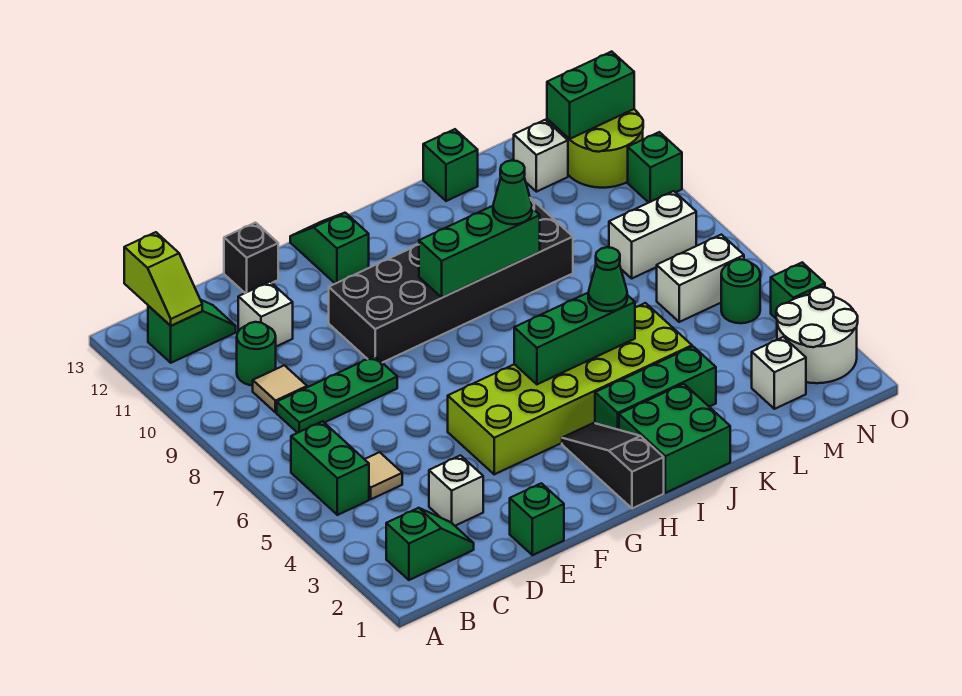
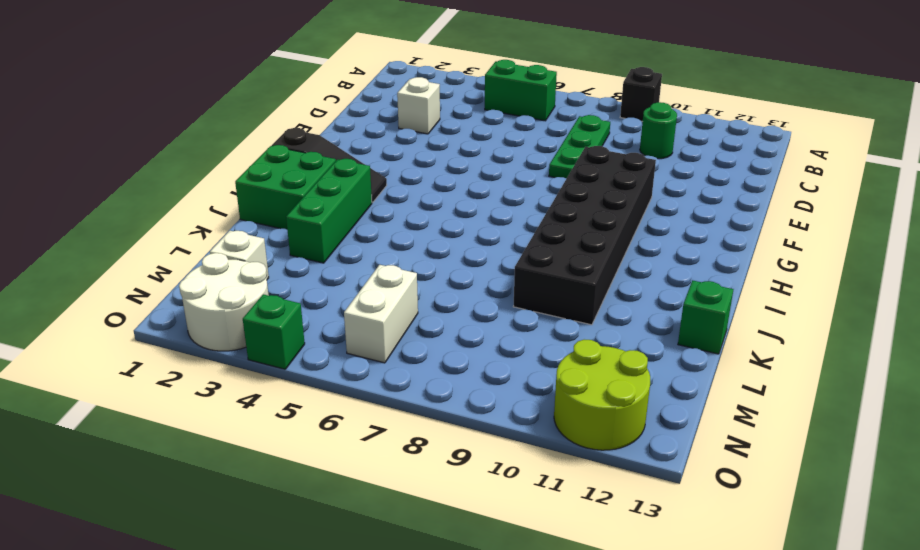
black brick A9 level 1 -> black brick E13 level 1
none -> green slope B2:C2 level 1 top B
none -> green slope B12:C12 level 1 top B
none -> tan tile C5 level 1
none -> tan tile C9 level 1

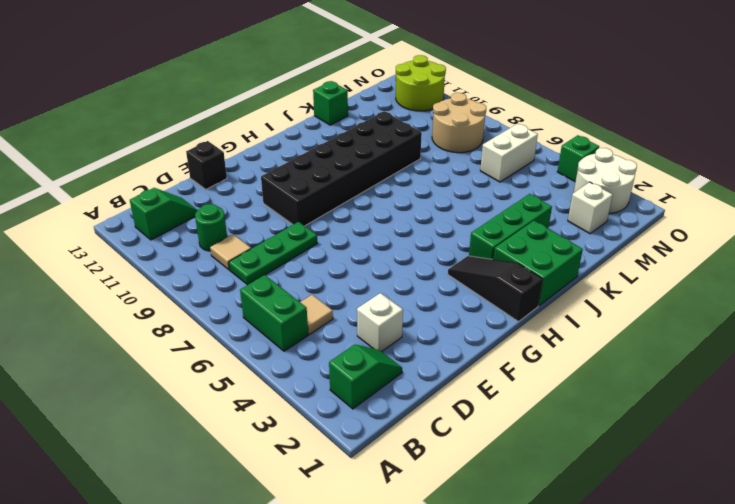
tan round brick M8:N9 level 1 -> white brick M8:N8 level 1
none -> white brick D11 level 1
none -> green brick E1 level 1
none -> lime brick F4:K5 level 1
none -> green slope G12:G13 level 1 top 12

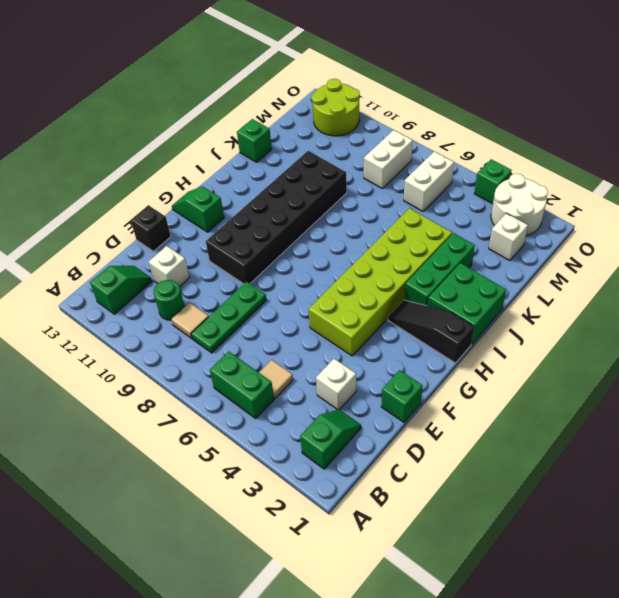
none -> white brick M12 level 1
none -> green round brick N5 level 1
none -> green brick O10 level 1
none -> lime slope B12:B13 level 2 top 13

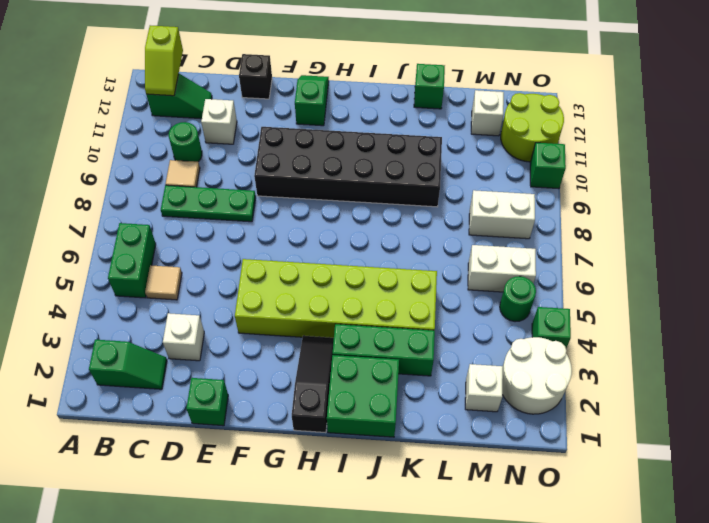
none -> green brick H5:J5 level 2
none -> green brick H9:J9 level 2
none -> green brick N12:O12 level 2
none -> green cone J5 level 3

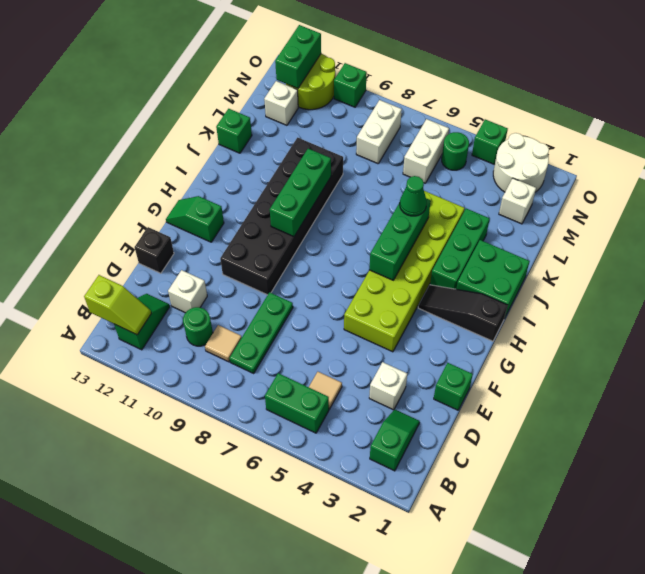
none -> green cone J9 level 3

